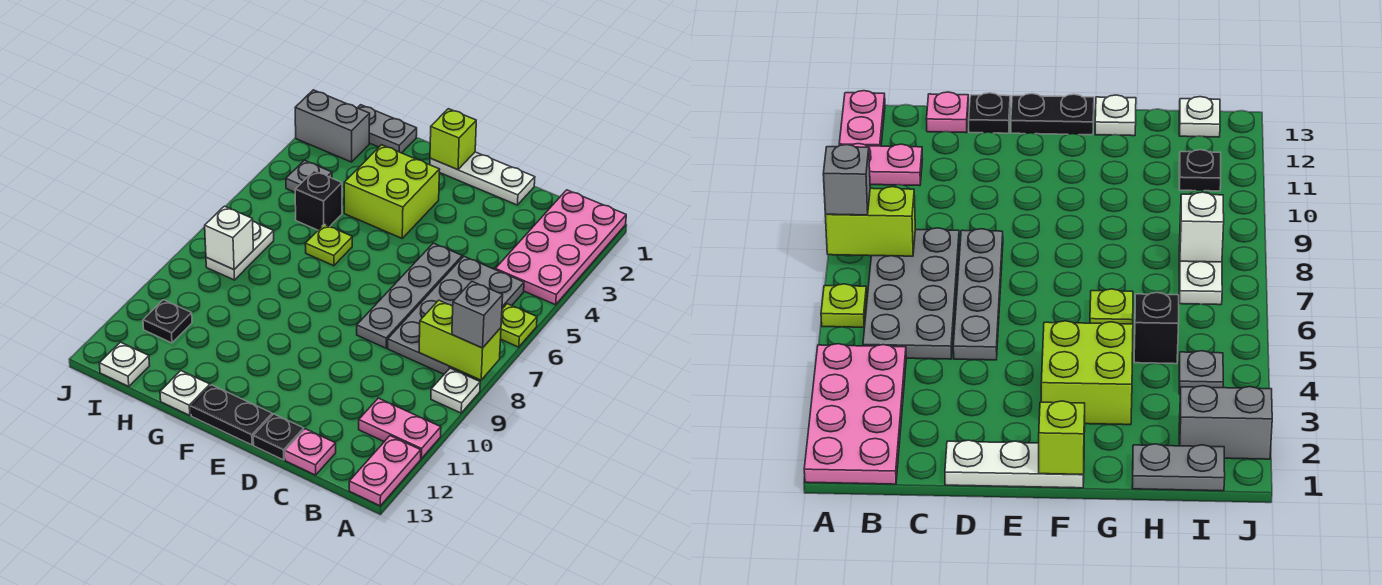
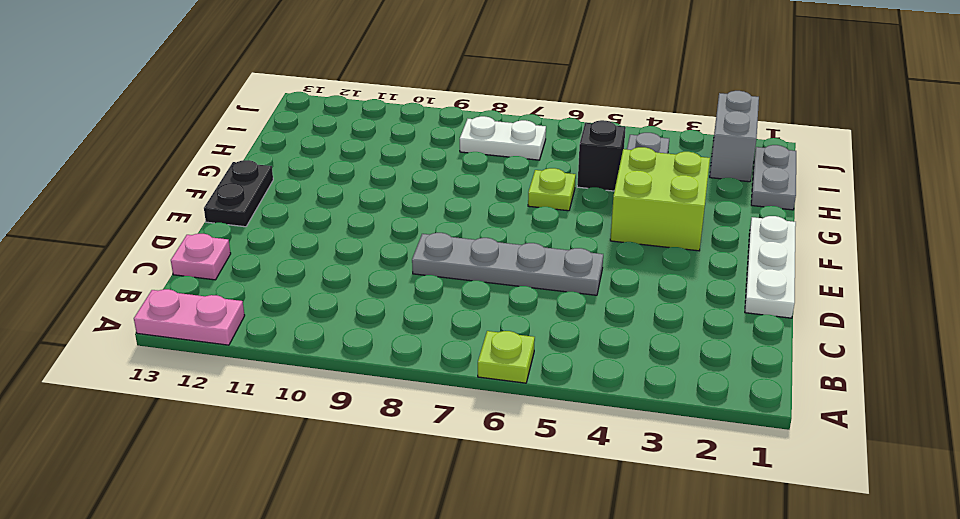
none -> pink plate A1:B4 level 1
none -> white plate A9 level 1
none -> pink plate A11:B11 level 1

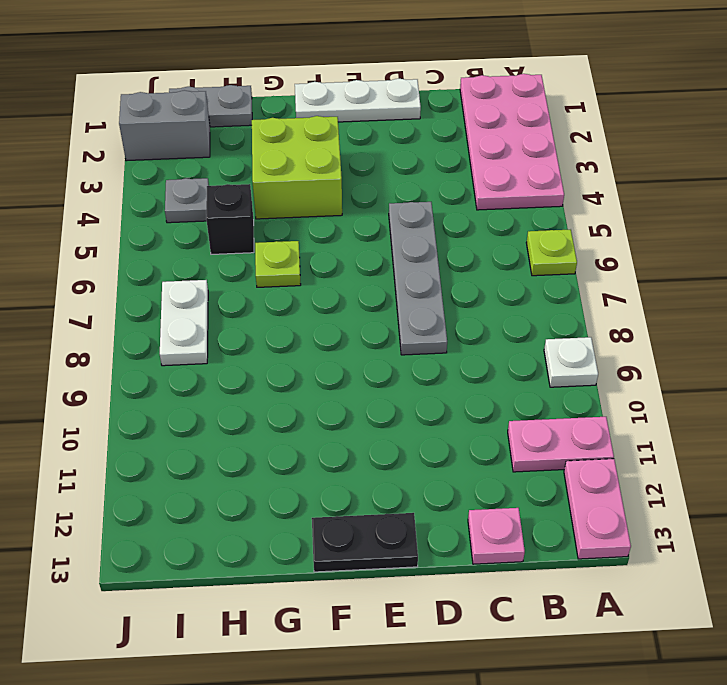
none -> grey plate B5:C8 level 1
none -> black plate D13 level 1
none -> white plate G13 level 1

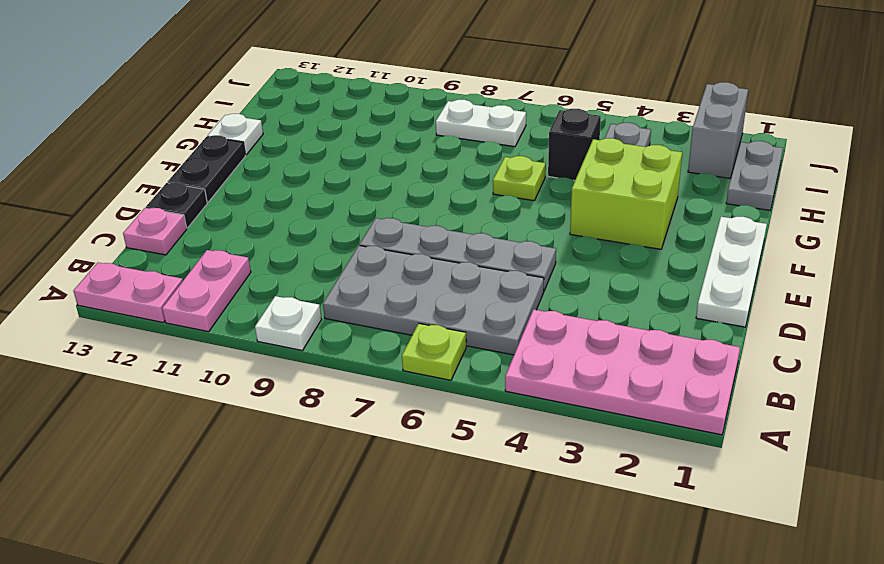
none -> black plate I11 level 1
none -> white plate I13 level 1
none -> lime brick A8:B8 level 2

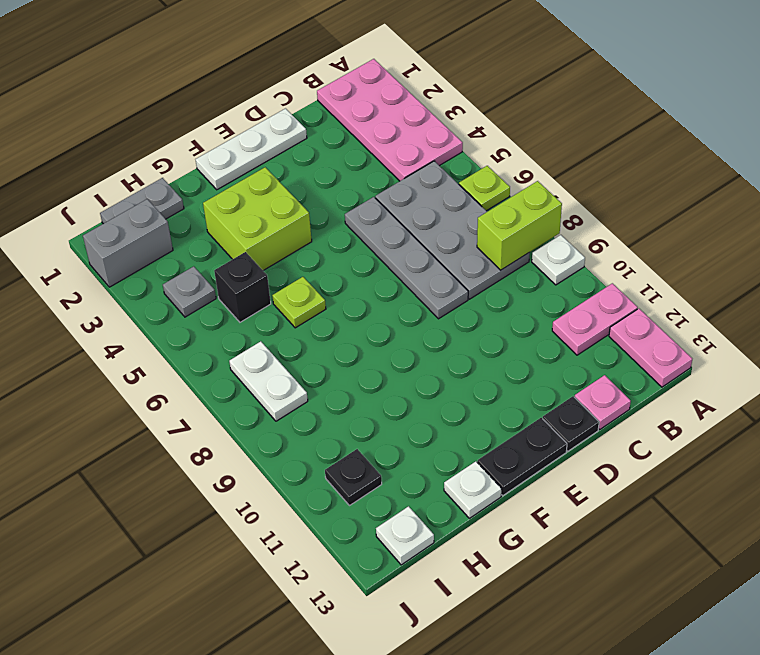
none -> lime brick F1 level 2
none -> white brick I8 level 2
none -> grey brick A8 level 3

